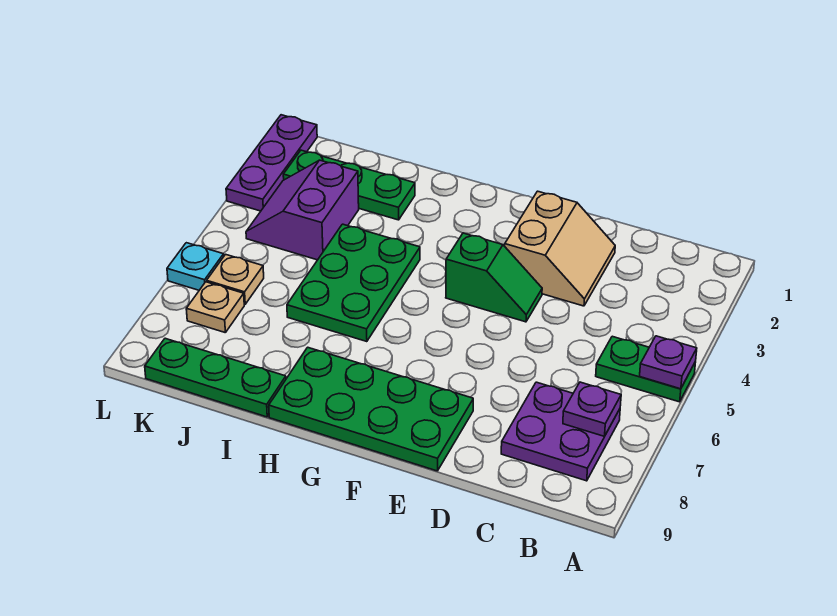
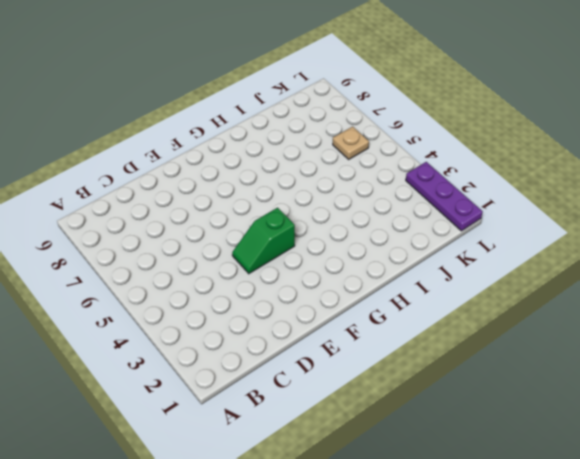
none -> green plate A5:B5 level 1
none -> purple plate B7:C8 level 1
none -> tan slope D2:E3 level 1 top E

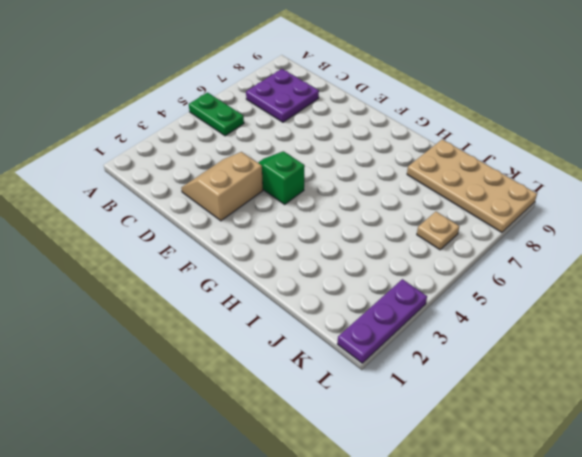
tan plate I8:L9 level 1 -> green plate I9:K9 level 1
none -> green plate E8:H9 level 1
none -> green plate H4:I6 level 1
none -> green plate I2:K2 level 1

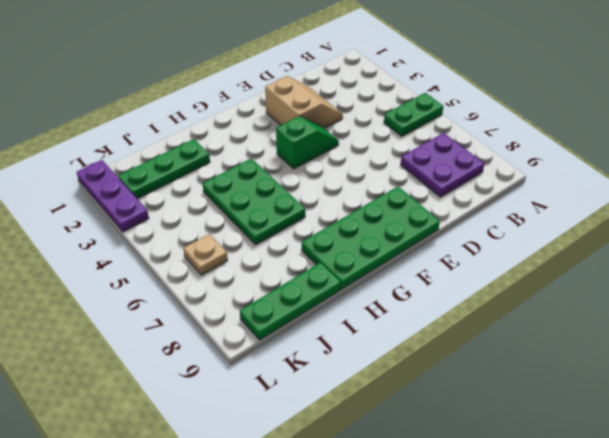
none -> purple slope J3:K4 level 1 top J
none -> tan plate K7 level 1
none -> cyan plate L6 level 1

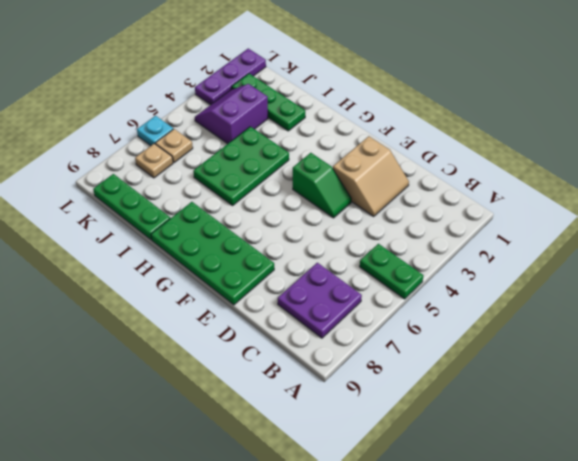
none -> purple plate A5 level 2
none -> purple plate B7 level 2

